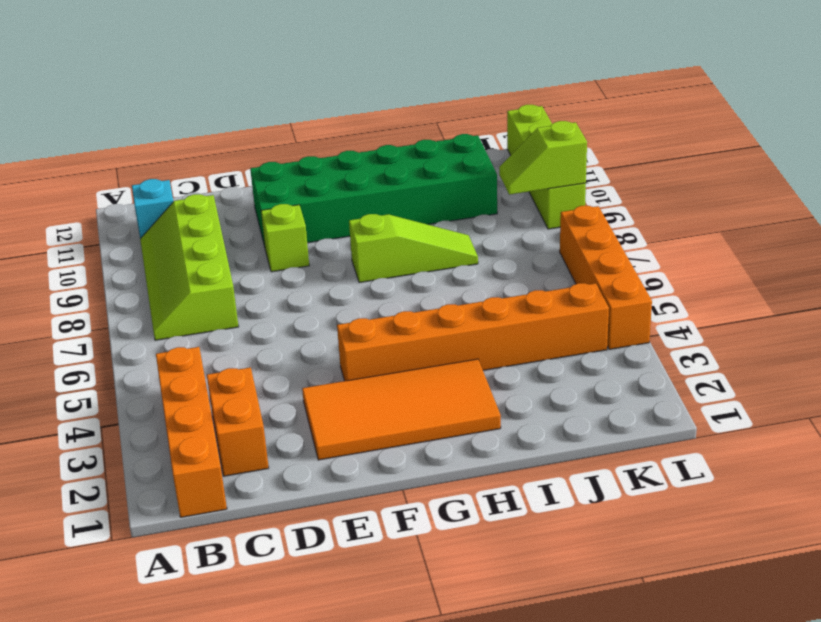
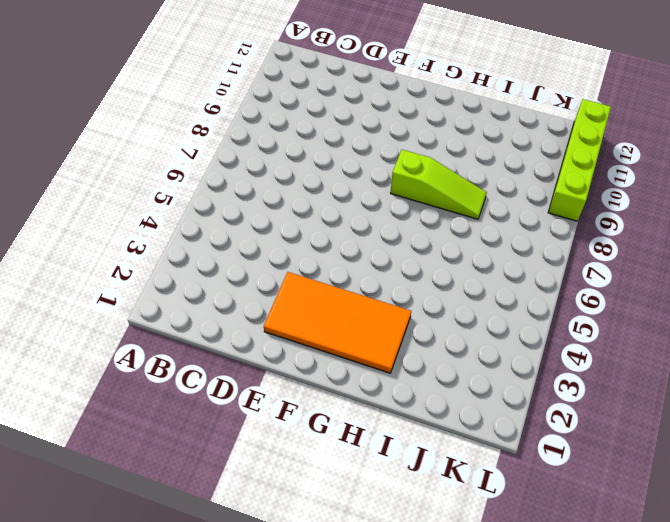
none -> orange brick B1:B4 level 1
none -> lime slope B7:C10 level 1 top C
none -> cyan brick B11 level 1

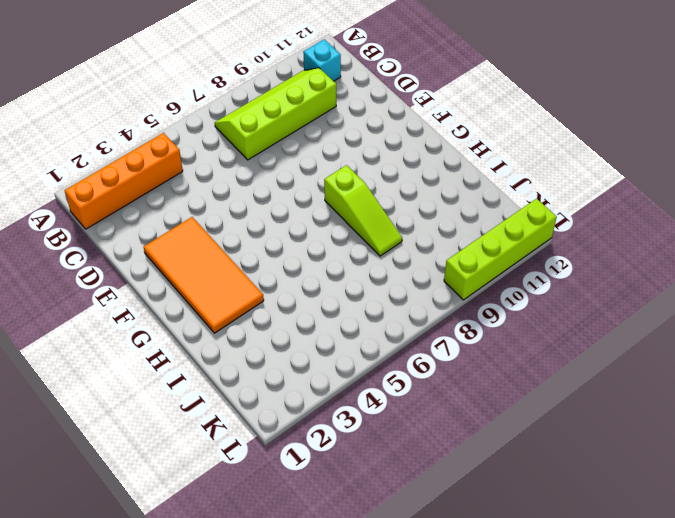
none -> orange brick C2:C3 level 1
none -> lime brick E9 level 1
none -> green brick E10:J11 level 1

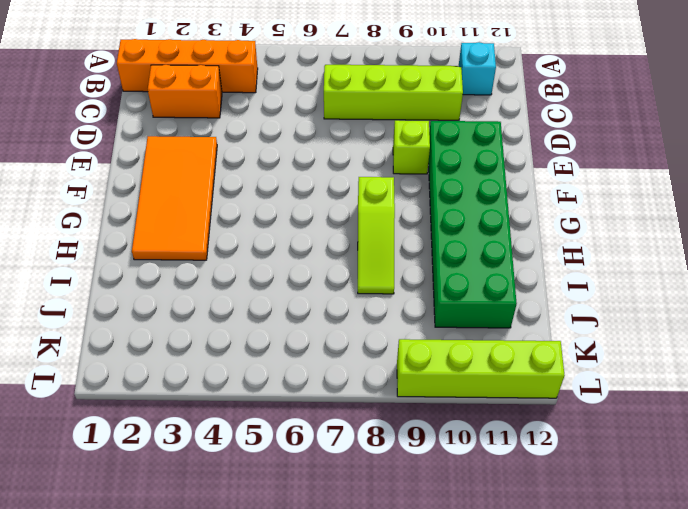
none -> orange brick F4:K4 level 1
none -> orange brick L4:L7 level 1
none -> lime slope K9:L9 level 2 top L

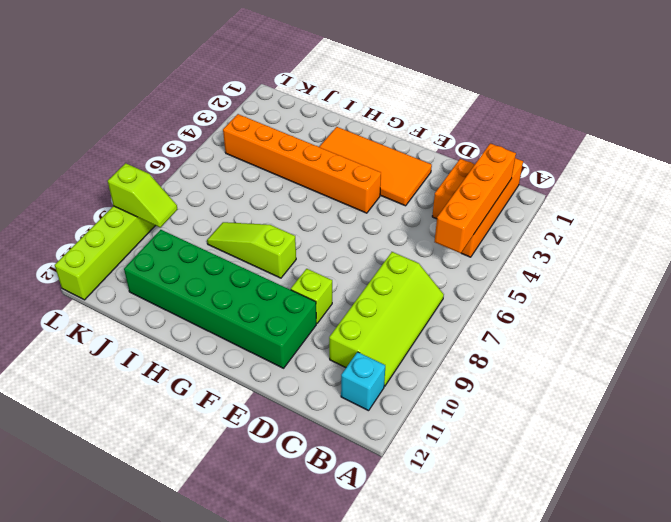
orange brick B2:B5 level 2 -> orange brick L4:L7 level 1

